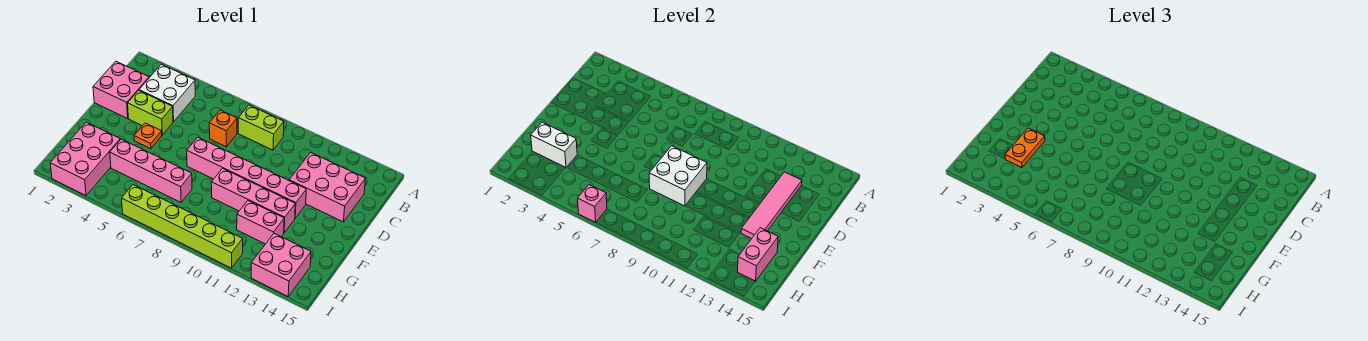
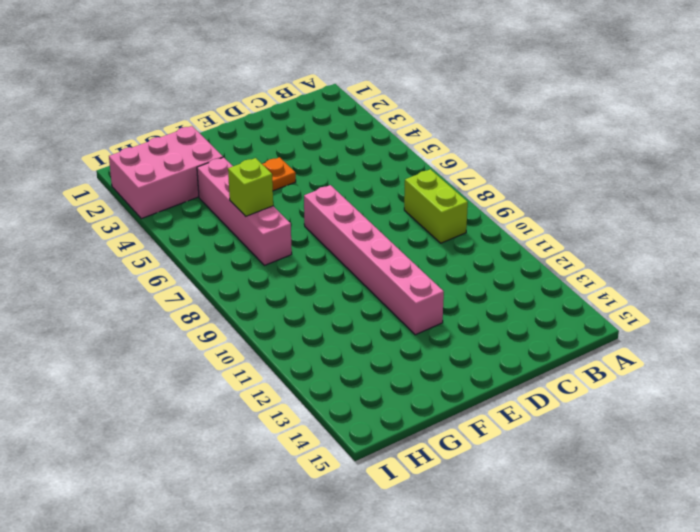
lime brick G6 level 2 -> none
none -> white brick B3:C4 level 1
none -> pink brick C1:D2 level 1
none -> orange brick C7 level 1

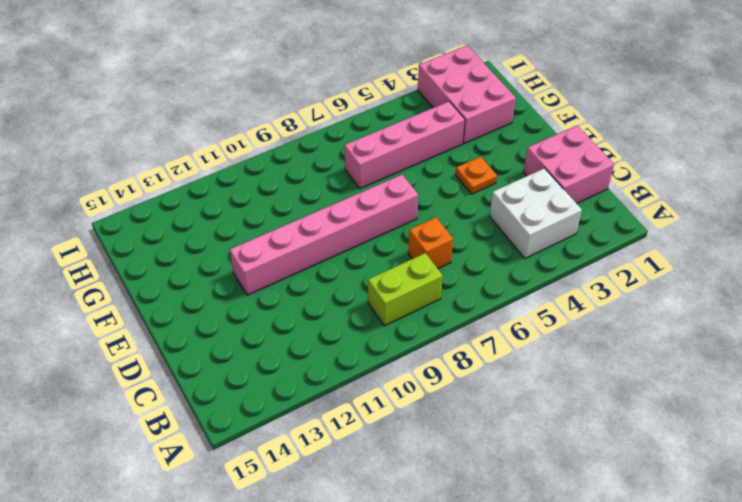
none -> pink brick C12:D14 level 1
none -> lime brick D3:D4 level 1
none -> pink brick F9:F12 level 1

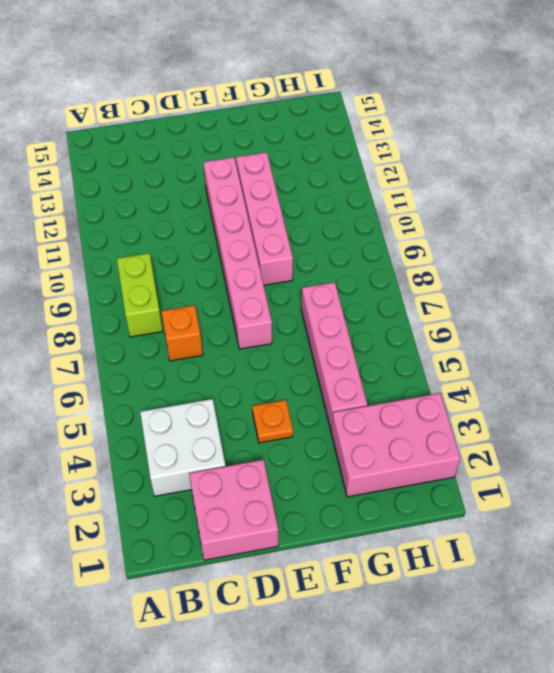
none -> pink brick C12:D14 level 1
none -> lime brick D3:D4 level 1
none -> pink brick G11:G12 level 1

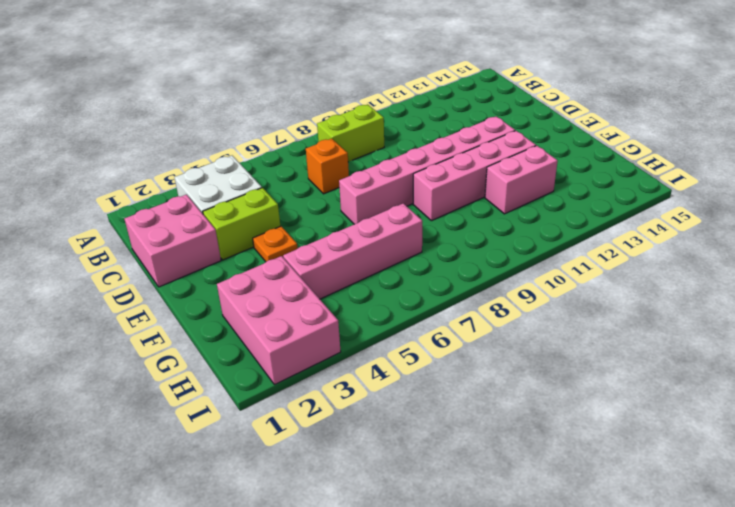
none -> pink brick C12:D14 level 1
none -> pink brick H13:I14 level 1
none -> lime brick I6:I11 level 1

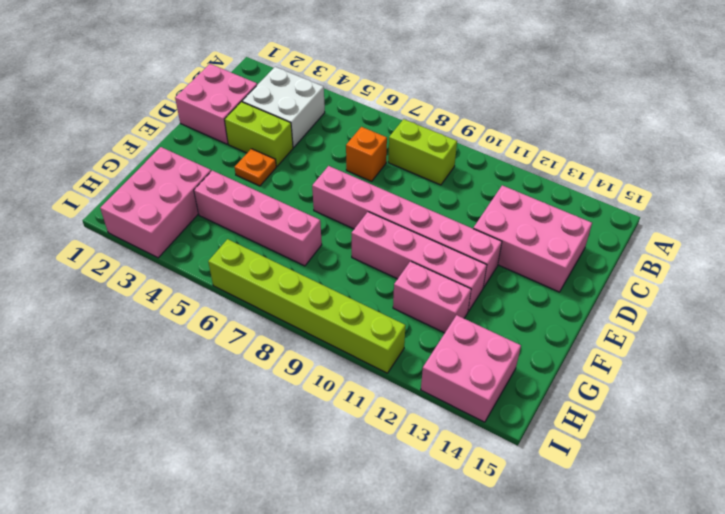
none -> pink tile C13:F13 level 2
none -> white brick E8:F9 level 2
none -> white brick G2:G3 level 2

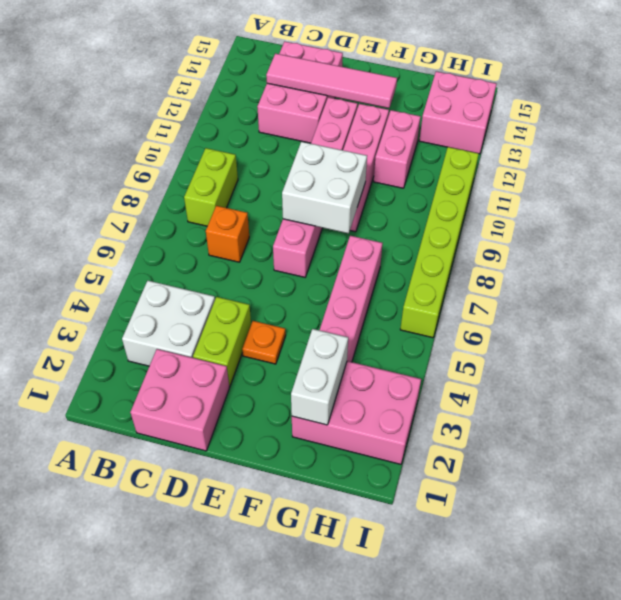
none -> pink brick G14:H14 level 2
none -> pink brick I6 level 2
none -> orange plate F3:G3 level 3

